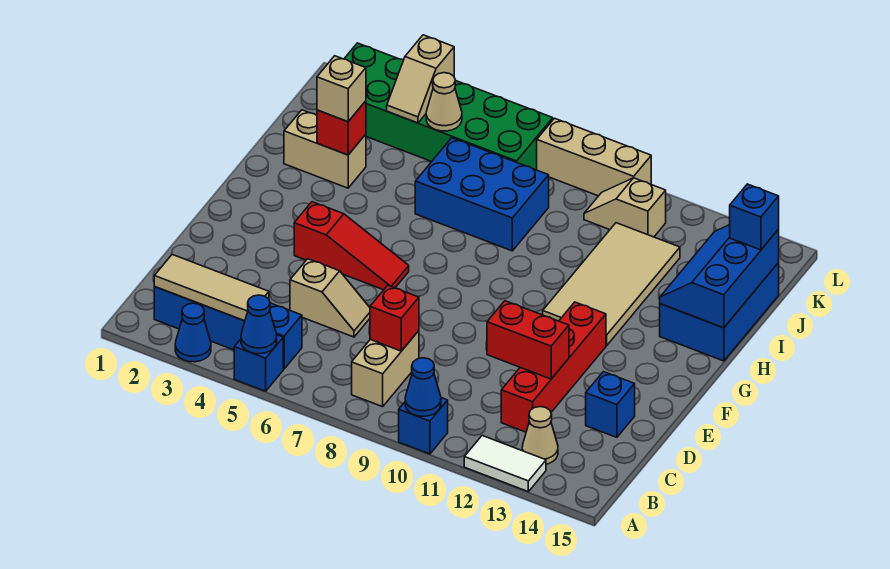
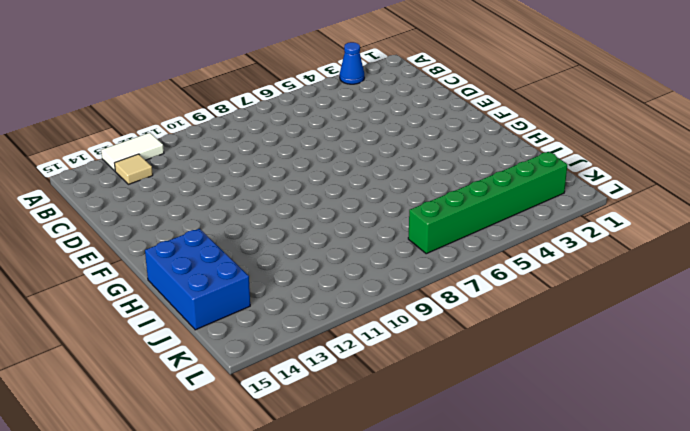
tan tile B13 level 1 -> tan cone B13 level 1
green brick K2:K7 level 1 -> green brick K2:L7 level 1
none -> blue brick A5 level 1
none -> blue brick A10 level 1
none -> blue brick B2:B5 level 1

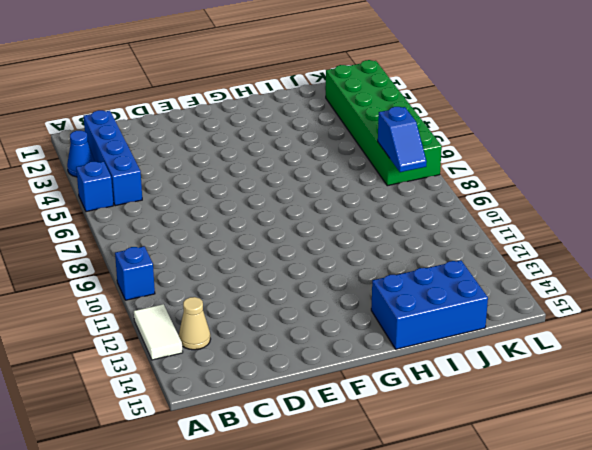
blue slope K7:K8 level 2 top 7 -> none
none -> tan brick B8:C8 level 1
none -> red brick C12:F12 level 1
none -> tan slope D5:D6 level 1 top 5

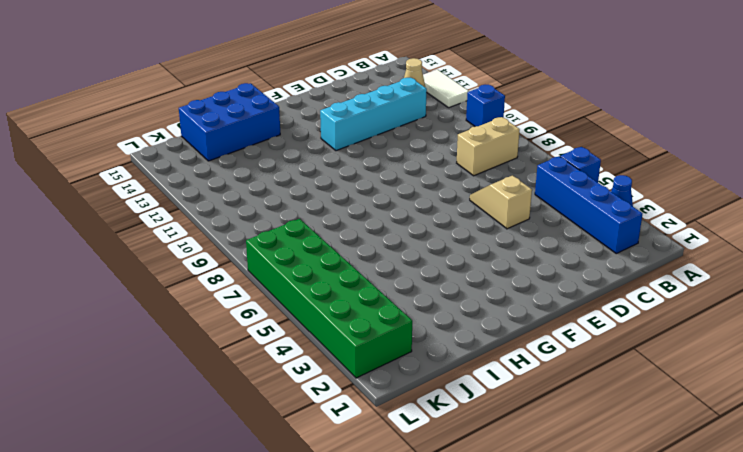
cyan brick C12:F12 level 1 -> red brick C12:F12 level 1
none -> blue brick D14 level 1
none -> red slope F4:F6 level 1 top 4
none -> tan tile G11:J12 level 1

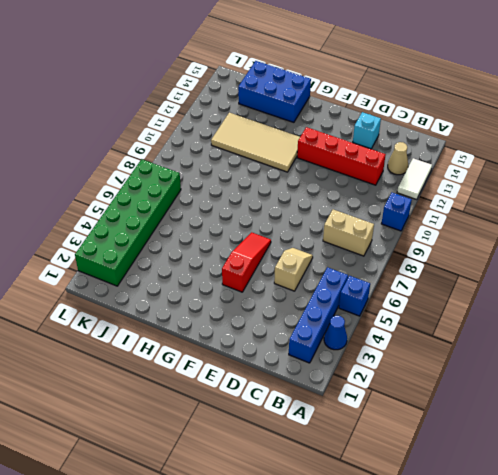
cyan brick D14 level 1 -> blue brick D14 level 1
none -> tan brick I2:I3 level 1
none -> blue brick I6:J8 level 1
none -> tan slope K10:K11 level 1 top 11

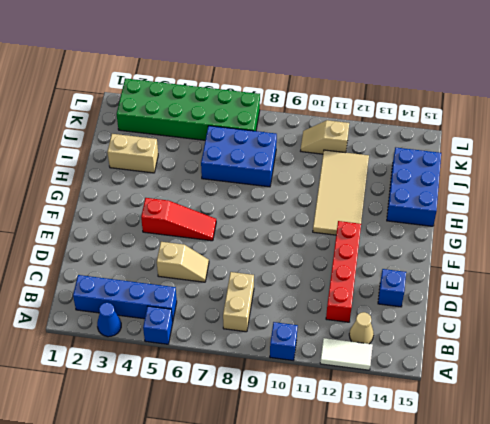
none -> tan brick L8:L10 level 1
none -> blue cone A5 level 2
none -> blue cone A10 level 2

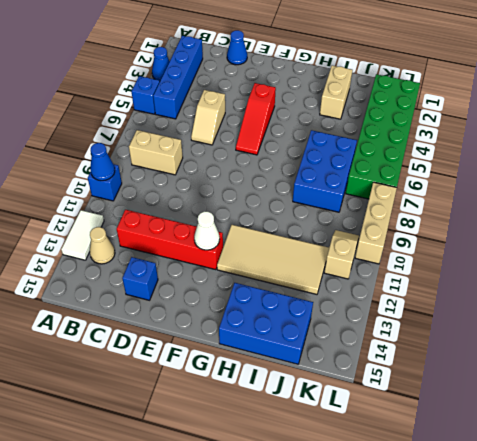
blue cone D1 level 1 -> blue cone A5 level 2
white cone F12 level 2 -> none
none -> tan tile B2:B4 level 2
none -> red brick C8 level 2
none -> red brick D11:D12 level 2

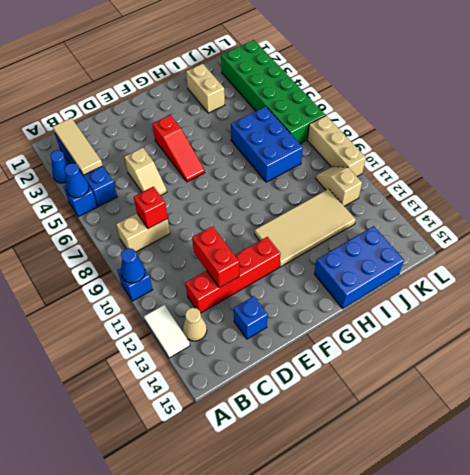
none -> blue slope H14:J15 level 2 top 15
none -> red brick I3 level 2
none -> tan slope K4:L4 level 2 top L

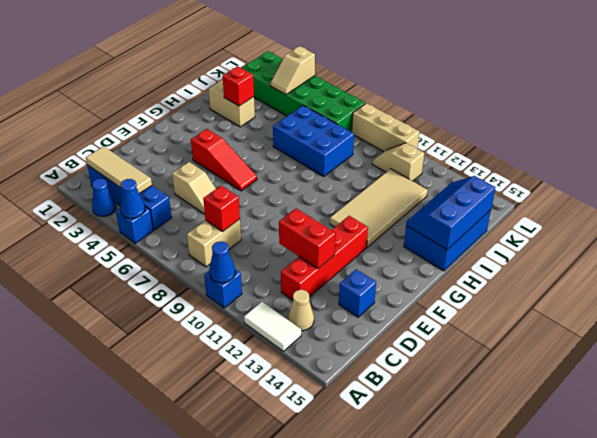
none -> tan cone K5 level 2
none -> tan brick I3 level 3
none -> blue brick J15 level 3

